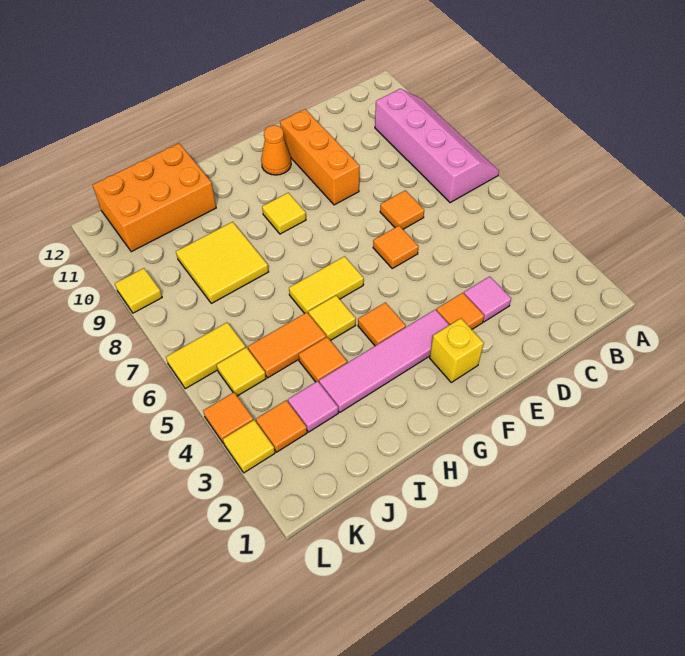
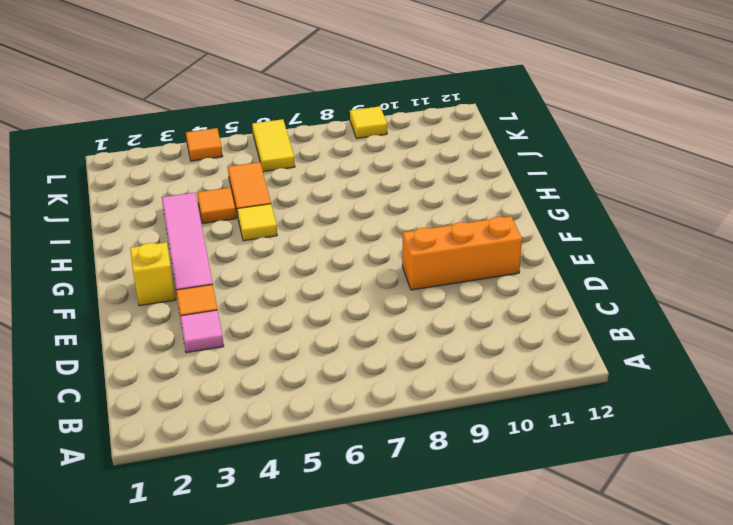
none -> pink slope A7:B10 level 1 top B
none -> orange tile D7 level 1
none -> orange tile E6 level 1

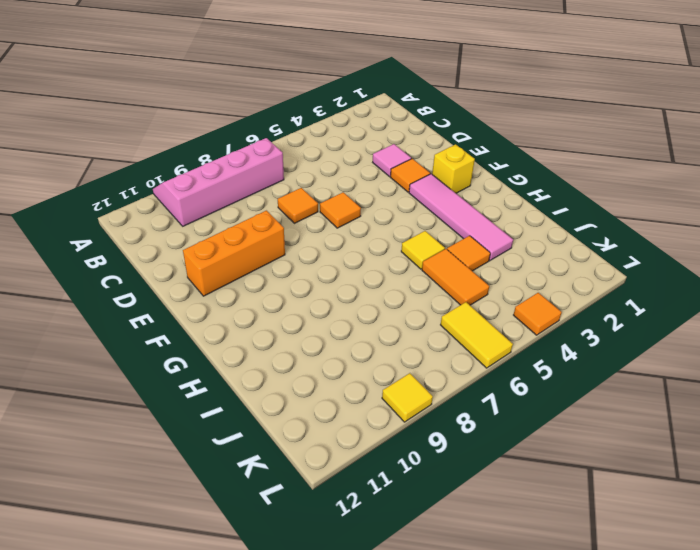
none -> orange cone F11 level 1
none -> orange tile G4 level 1
none -> yellow tile G6:H6 level 1

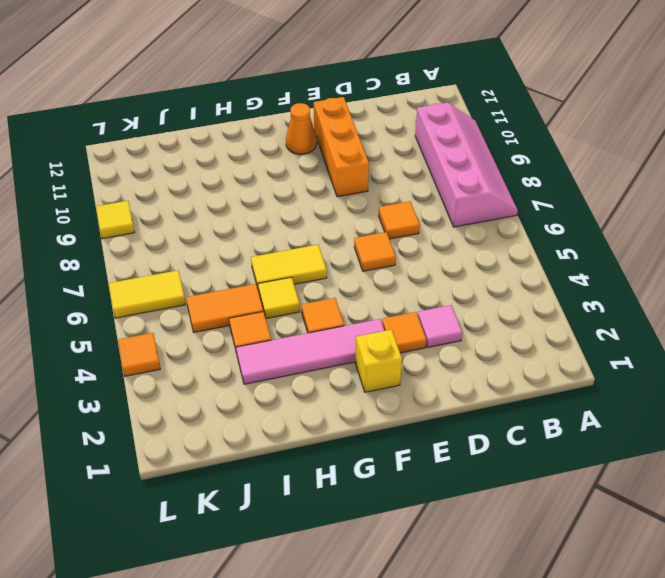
none -> yellow tile G9 level 1
none -> yellow tile I8:J9 level 1
none -> orange brick I11:K12 level 1

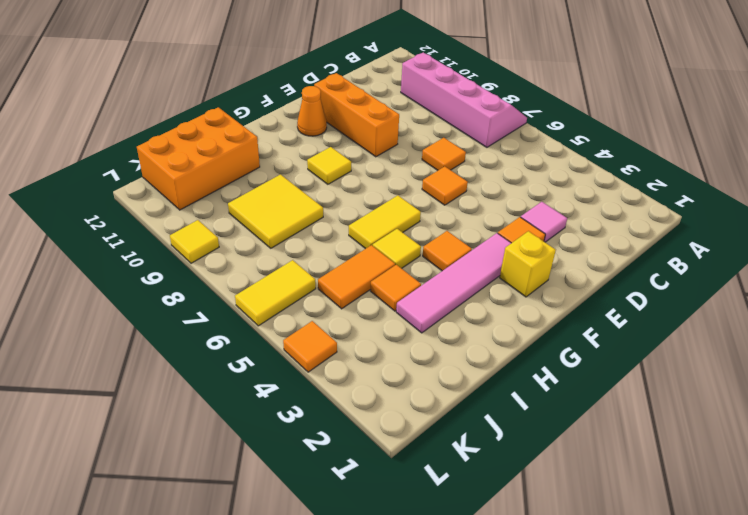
none -> pink tile J3 level 1
none -> orange tile K3 level 1
none -> yellow tile K5 level 1

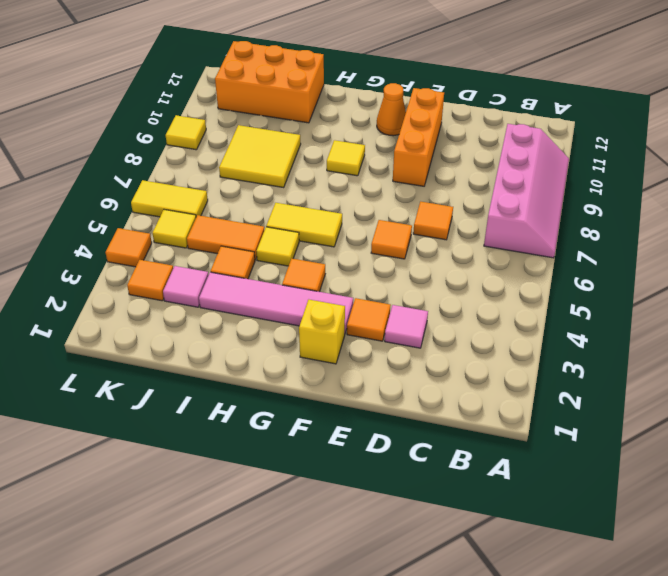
none -> yellow tile L3 level 1

